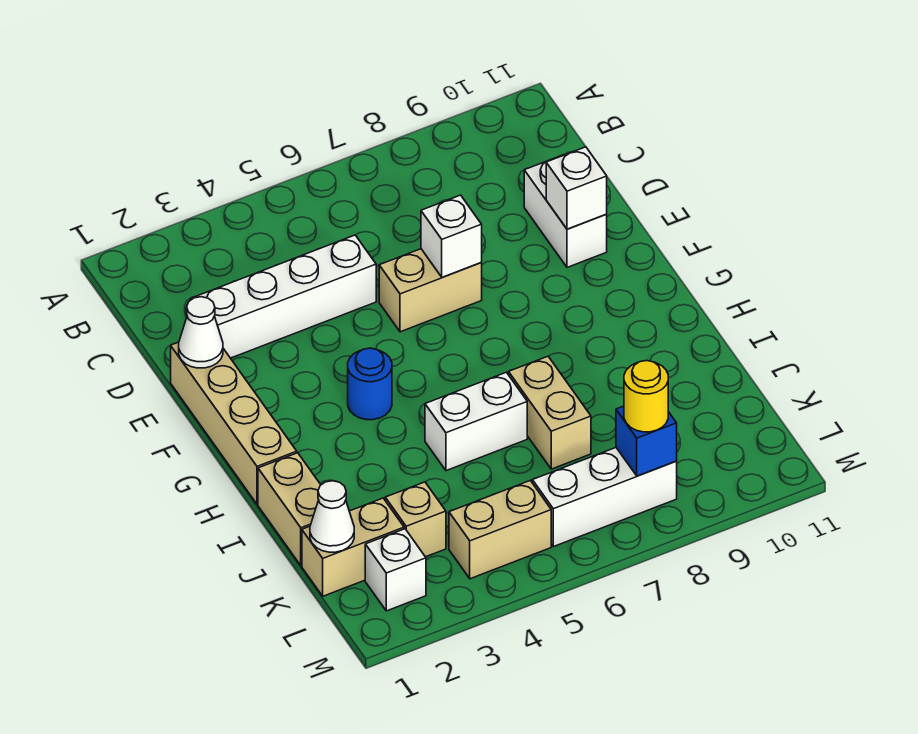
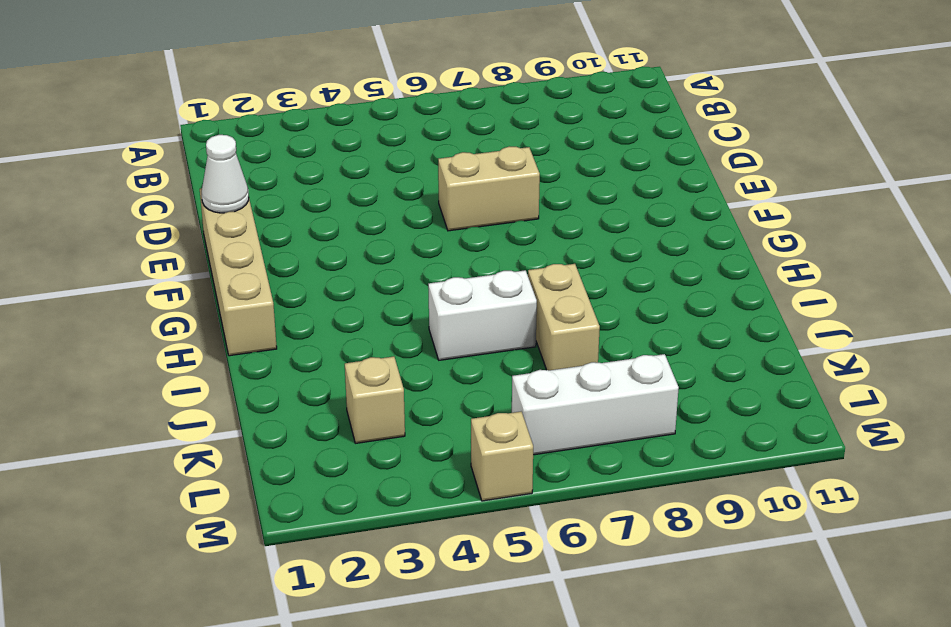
tan brick M5 level 1 -> none
none -> white brick D2:D5 level 1
none -> white brick D10:E10 level 1
none -> blue round brick G4 level 1

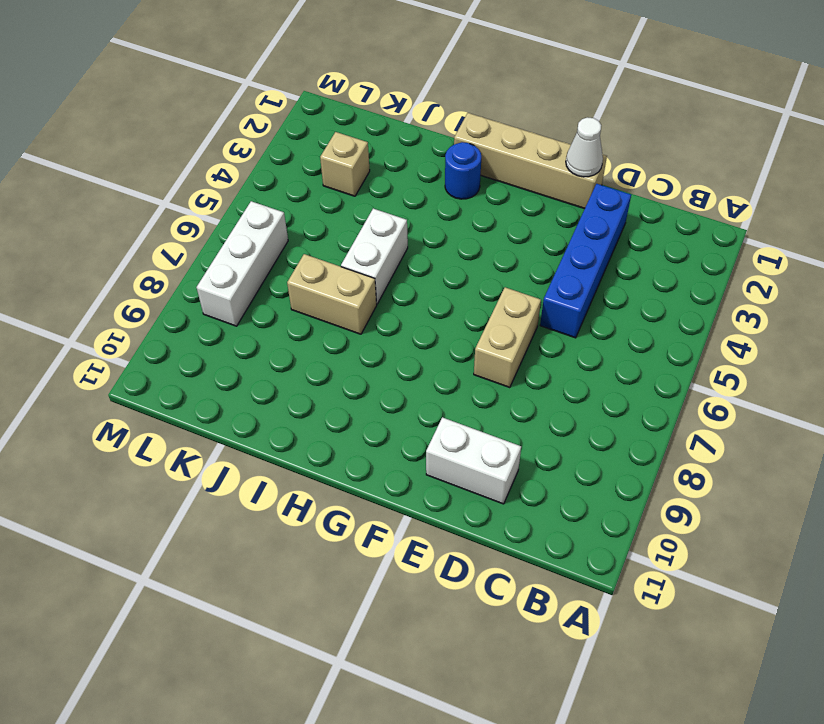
blue brick D2:D5 level 1 -> white brick D2:D5 level 1
blue round brick H2 level 1 -> blue round brick G4 level 1
none -> tan brick I1:J1 level 1
none -> tan brick K1:K2 level 1
none -> white brick L2 level 1

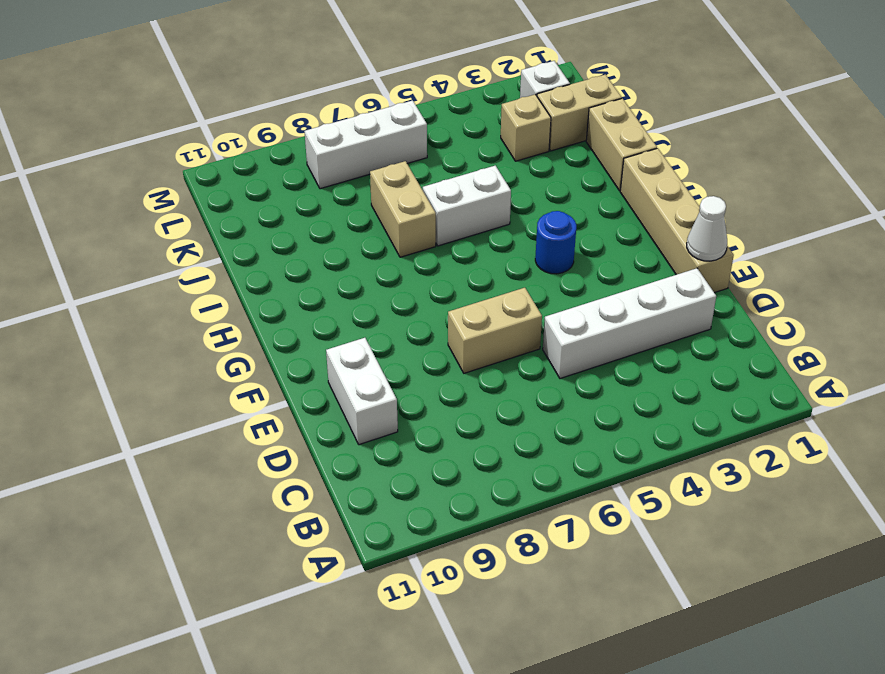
none -> tan brick L4:L5 level 1
none -> white brick E7 level 2
none -> white brick E10 level 2

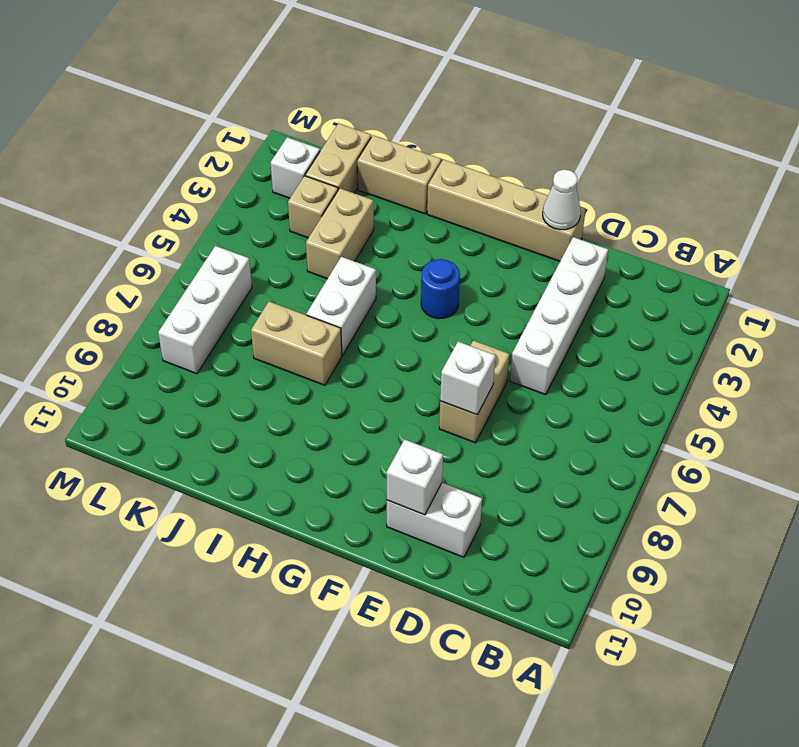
tan brick J3:J4 level 1 -> tan brick L4:L5 level 1
none -> white cone K1 level 2
none -> blue brick L8 level 2
none -> yellow round brick L8 level 3

